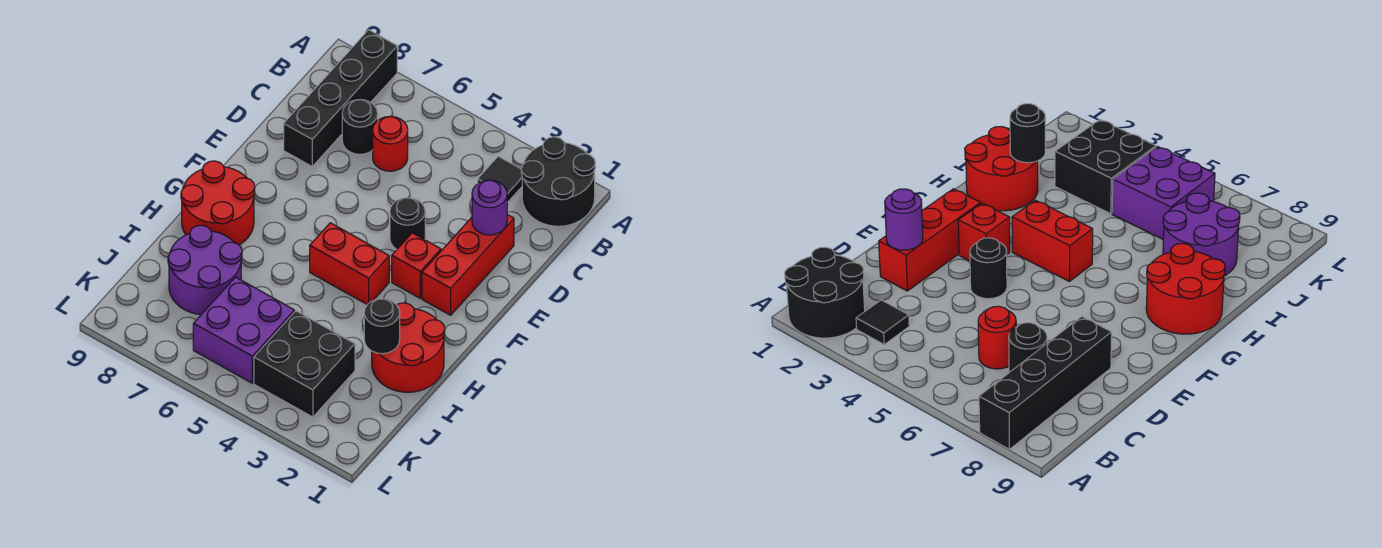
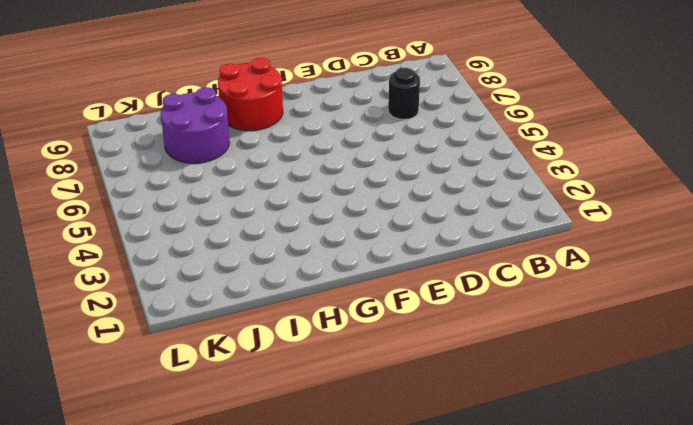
none -> black round brick A1:B2 level 1
none -> black brick A8:D8 level 1
none -> black tile B3 level 1

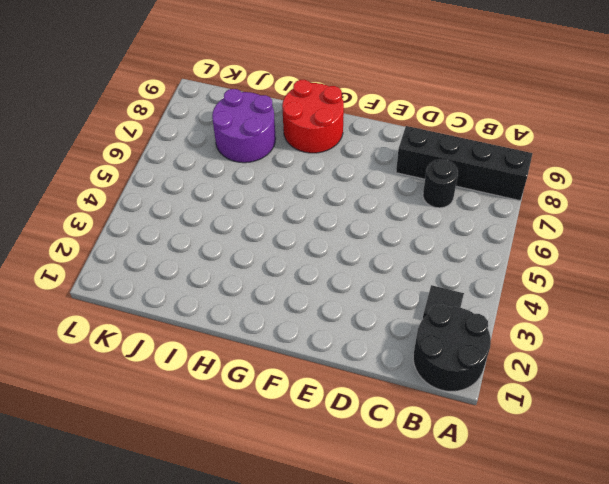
none -> red round brick C6 level 1
none -> red brick D2:F2 level 1
none -> black round brick E4 level 1

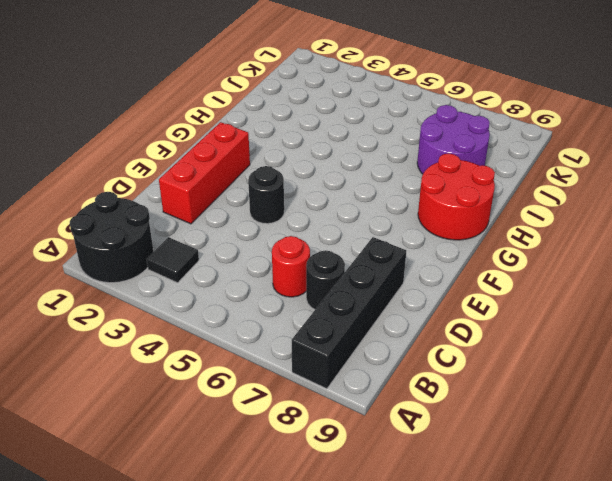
none -> red brick F3 level 1
none -> red brick G4:G5 level 1
none -> red round brick H1:I2 level 1

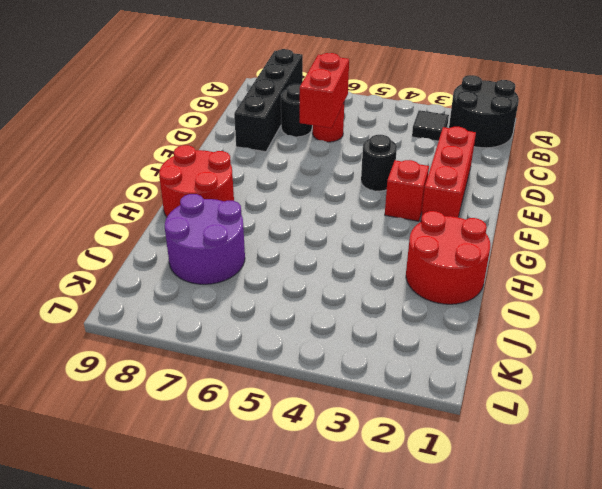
red brick C6:D6 level 2 -> red brick G4:G5 level 1
none -> black brick J3:K4 level 1
none -> purple brick J5:K6 level 1
none -> purple round brick D2 level 2

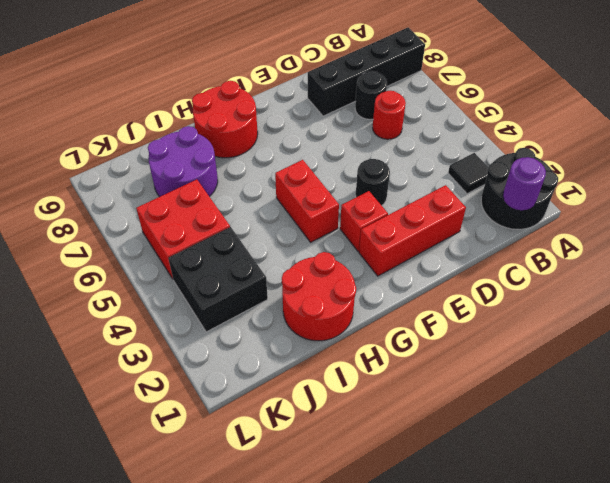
purple round brick B1 level 2 -> purple round brick D2 level 2
red brick J5:K6 level 1 -> purple brick J5:K6 level 1
none -> black round brick I2 level 2

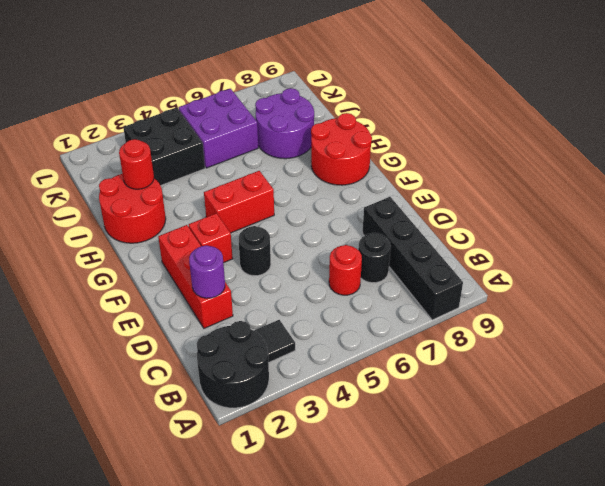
red round brick I2 level 2 -> black round brick I2 level 2

